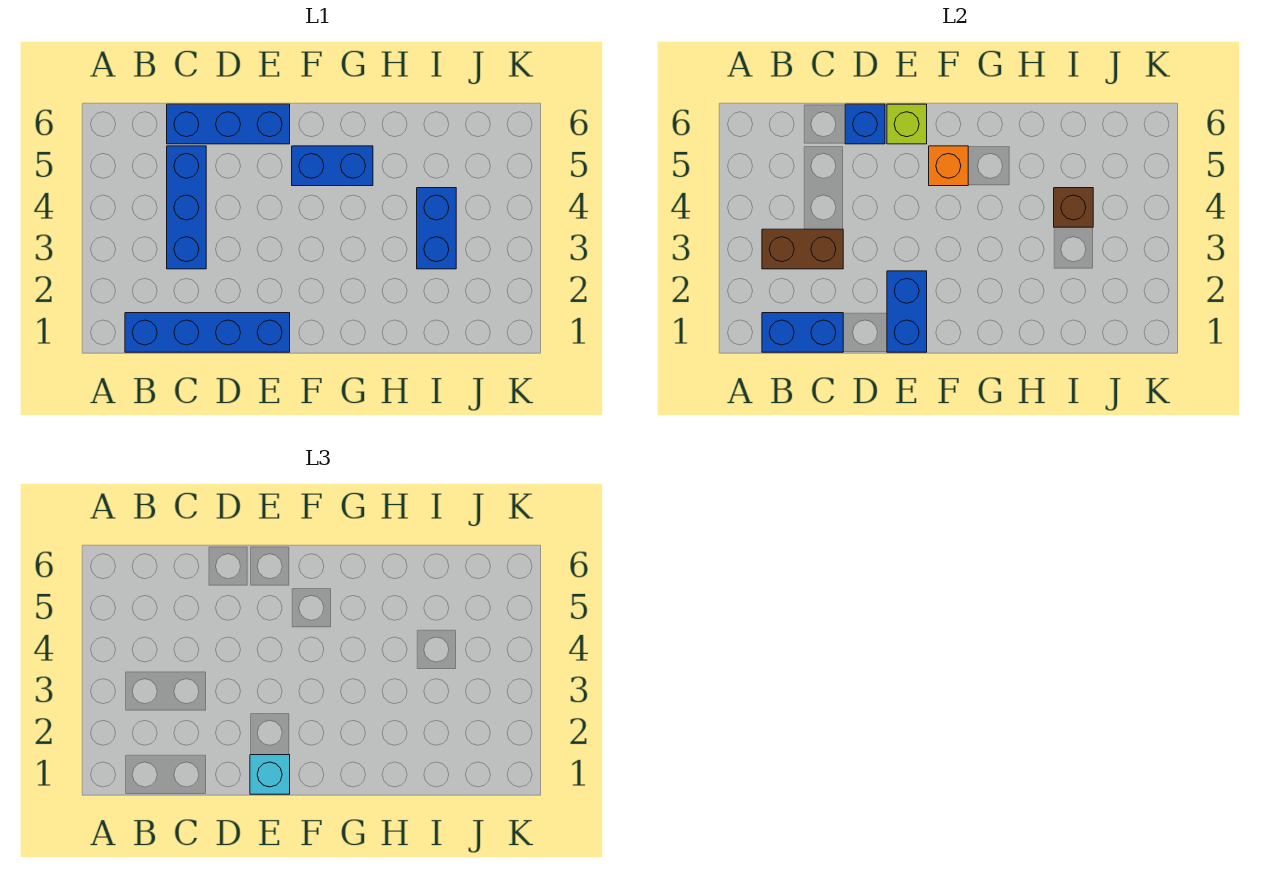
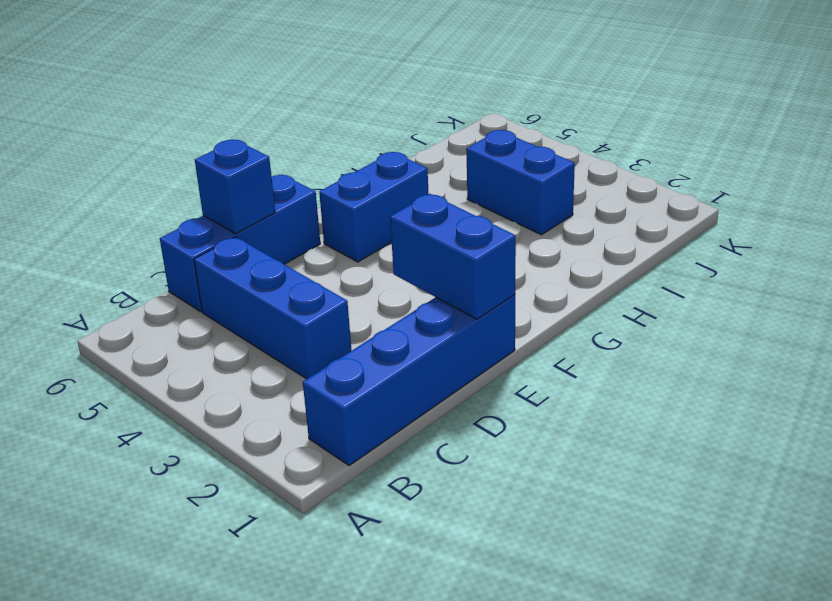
none -> blue brick B1:C1 level 2
none -> brown brick B3:C3 level 2
none -> lime brick E6 level 2

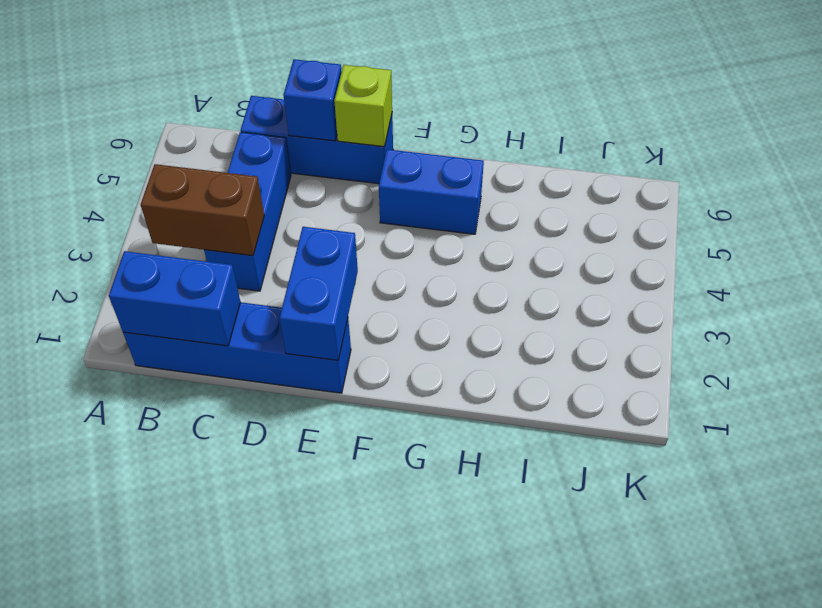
none -> blue brick I3:I4 level 1
none -> orange brick F5 level 2
none -> brown brick I4 level 2

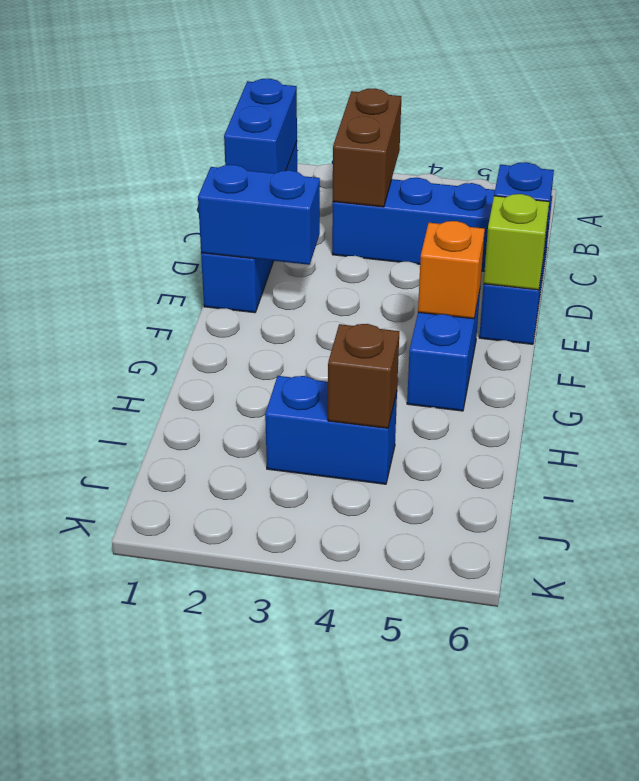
none -> cyan brick E1 level 3

